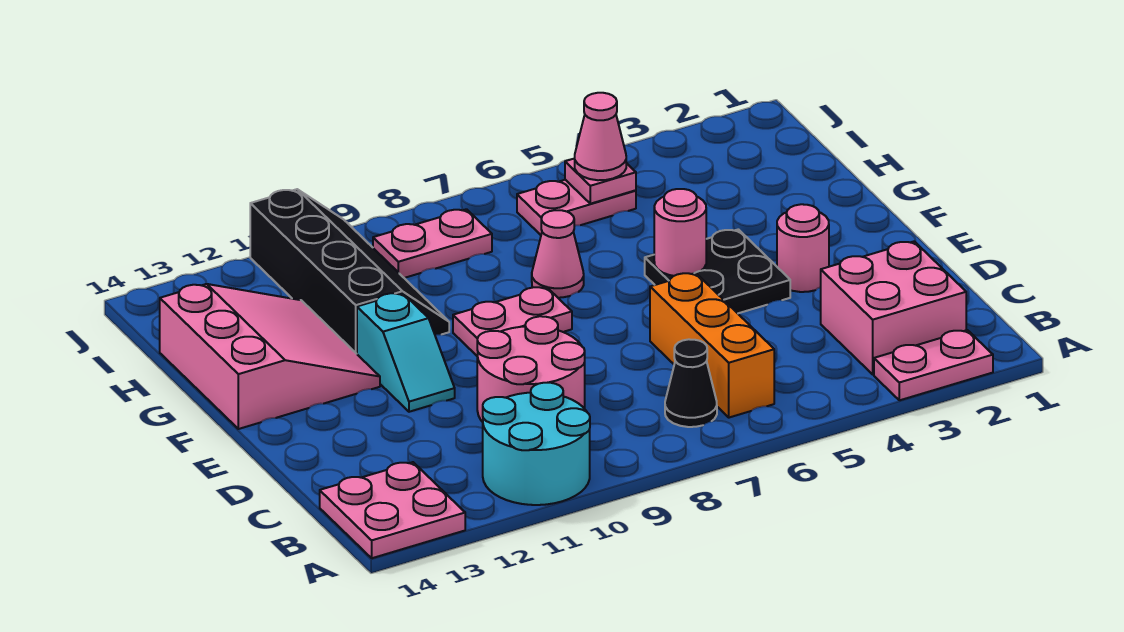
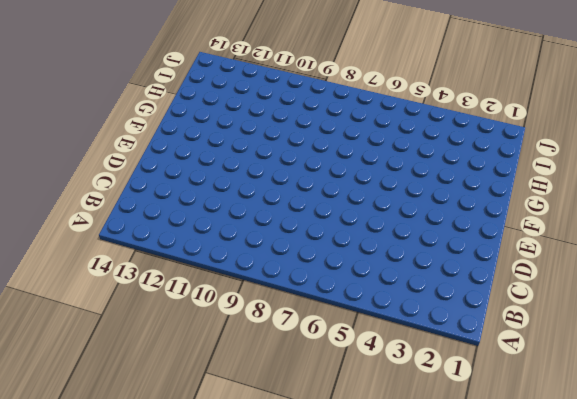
none -> pink plate A2:A3 level 1
none -> cyan round brick A10:B11 level 1
none -> pink plate A13:B14 level 1

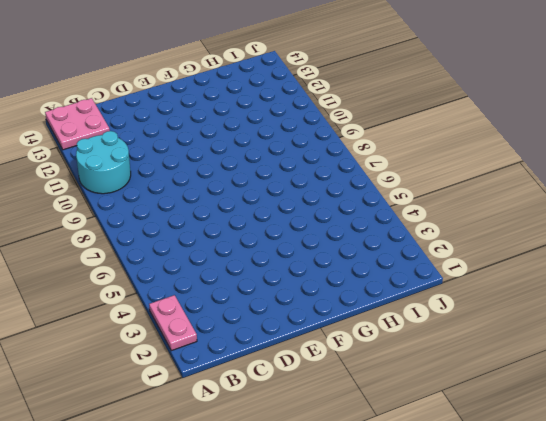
none -> pink brick B2:C3 level 1
none -> orange brick B6:D6 level 1
none -> black cone B7 level 1

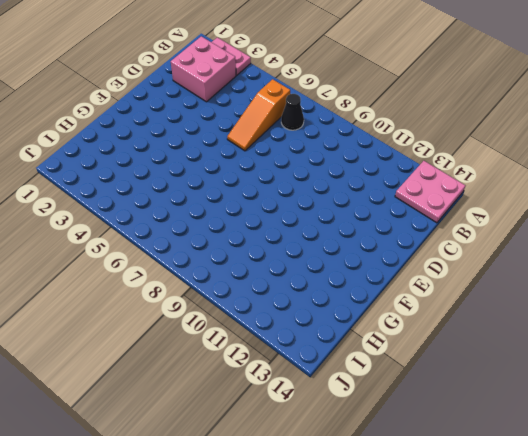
orange slope B6:D6 level 1 top B -> orange brick B6:D6 level 1
none -> cyan round brick A10:B11 level 1
none -> pink round brick C9:D10 level 1
none -> pink round brick E3 level 1

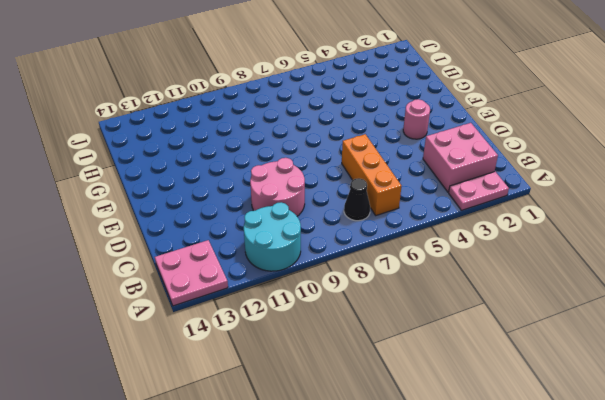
none -> black plate E4:F5 level 1
none -> cyan slope E11:F11 level 1 top F
none -> pink plate F8:F9 level 1

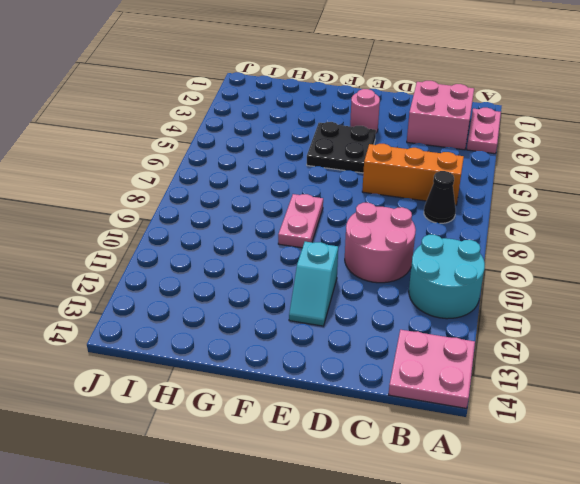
cyan slope E11:E12 level 1 top 11 -> cyan slope E11:F11 level 1 top F
none -> pink slope F12:H14 level 1 top 14
none -> pink cone G7 level 1
none -> black slope G10:J11 level 1 top 11

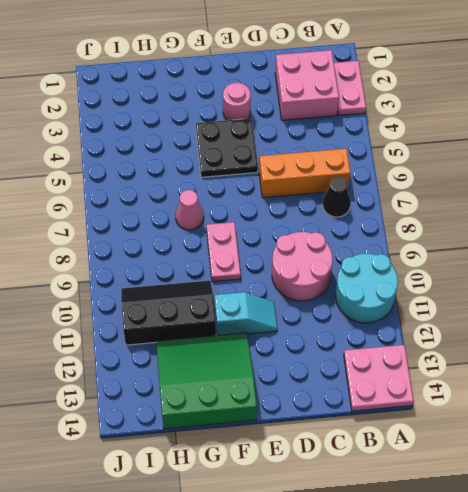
green slope F12:H14 level 1 top 14 -> pink slope F12:H14 level 1 top 14
black slope G10:I11 level 1 top 11 -> black slope G10:J11 level 1 top 11
none -> pink plate I5:I6 level 1
none -> pink plate I8:I9 level 1
none -> pink round brick F5 level 2

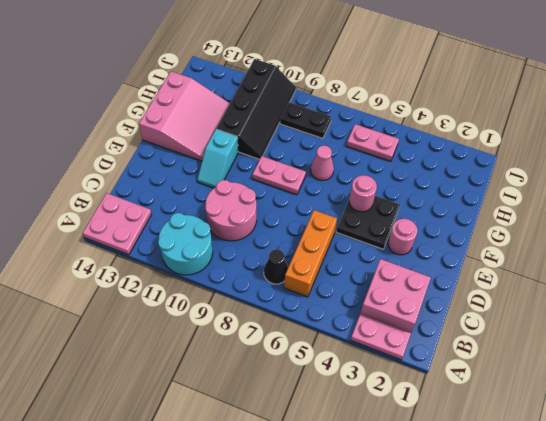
black plate I8:I9 level 1 -> pink plate I8:I9 level 1
none -> pink plate I5 level 2
none -> pink cone I5 level 3

